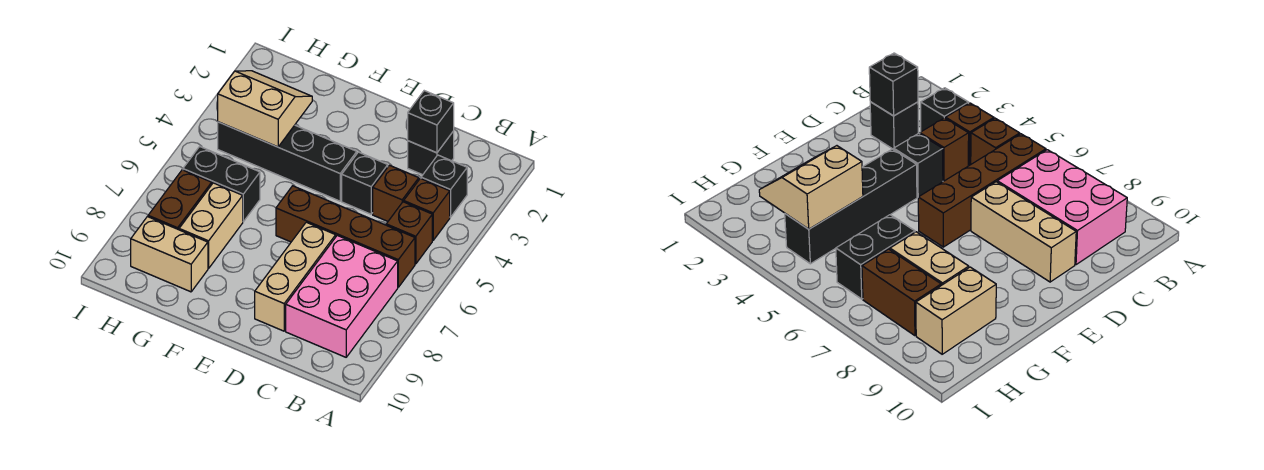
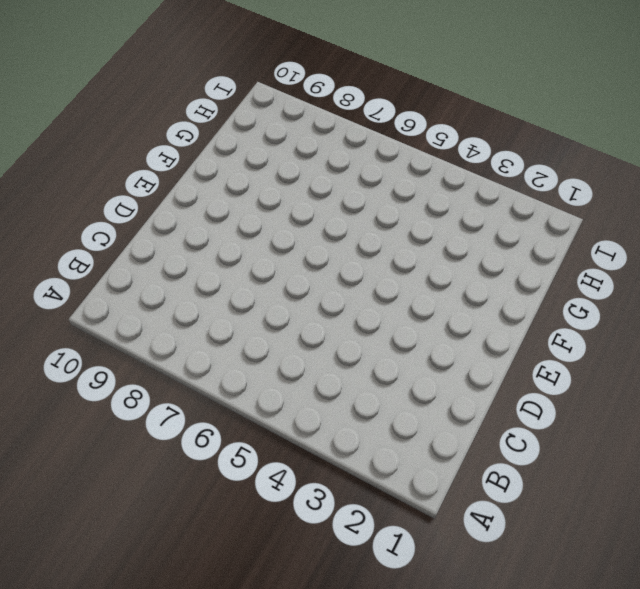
none -> black brick B3 level 1
none -> brown brick B4 level 1
none -> brown brick B5 level 1

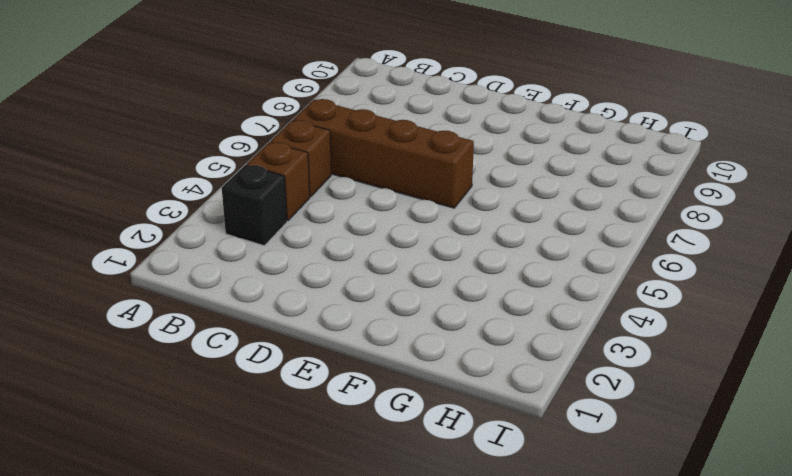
none -> pink brick B7:C9 level 1
none -> black brick C2 level 1
none -> brown brick C4 level 1

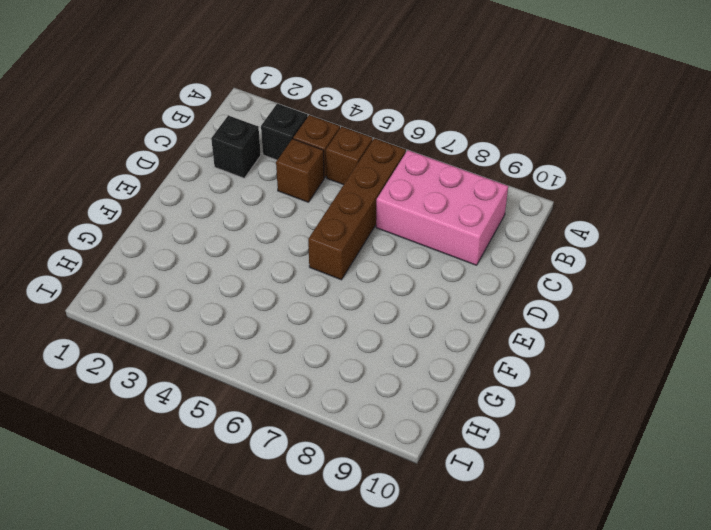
none -> black brick D4 level 1
none -> tan brick D7:D9 level 1
none -> black brick E4:H4 level 1

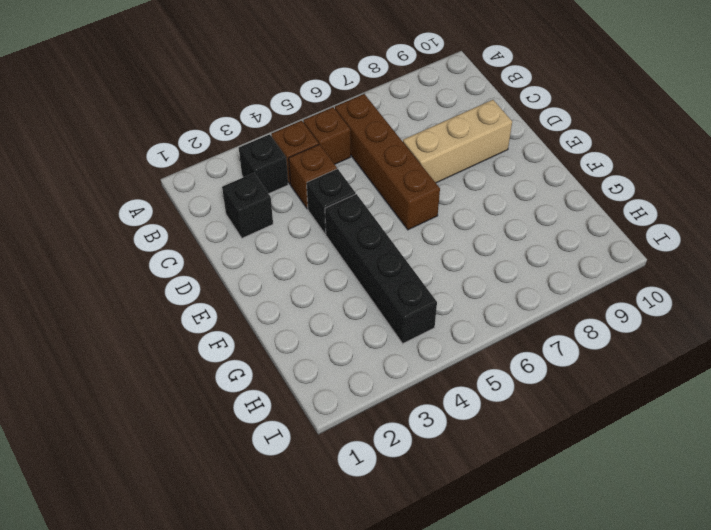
none -> pink brick B7:C9 level 1
none -> black brick G6:H6 level 1
none -> tan brick G7:G8 level 1

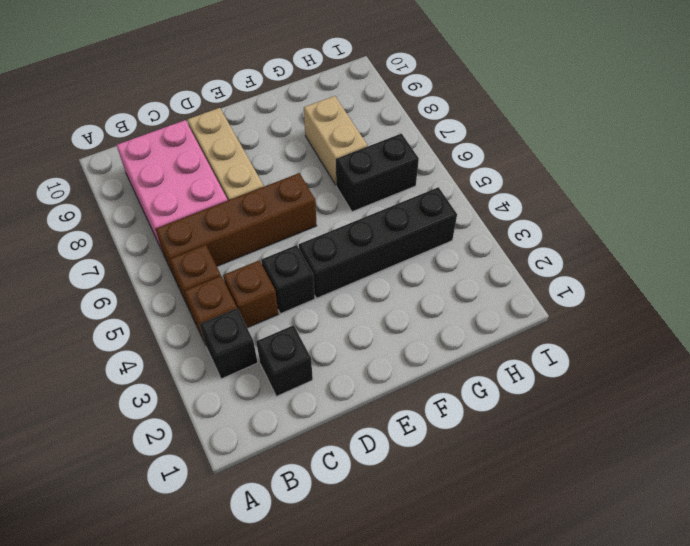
none -> tan brick G9:H9 level 1
none -> brown brick H7:H8 level 1
none -> black brick C2 level 2

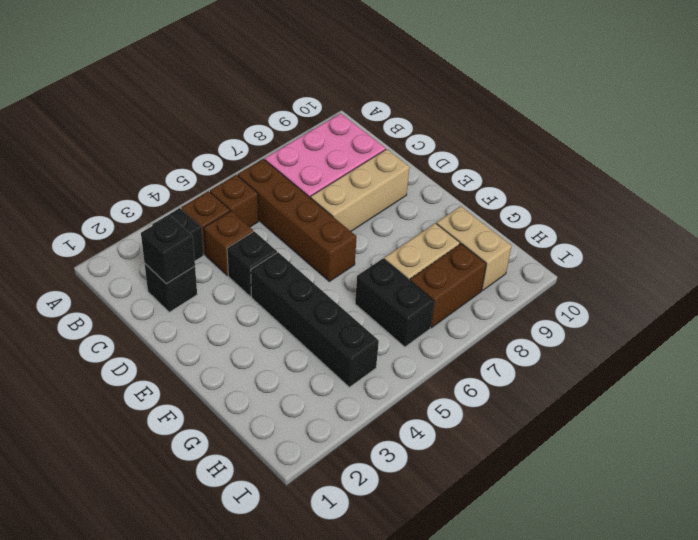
none -> tan slope G3:H4 level 2 top 4

